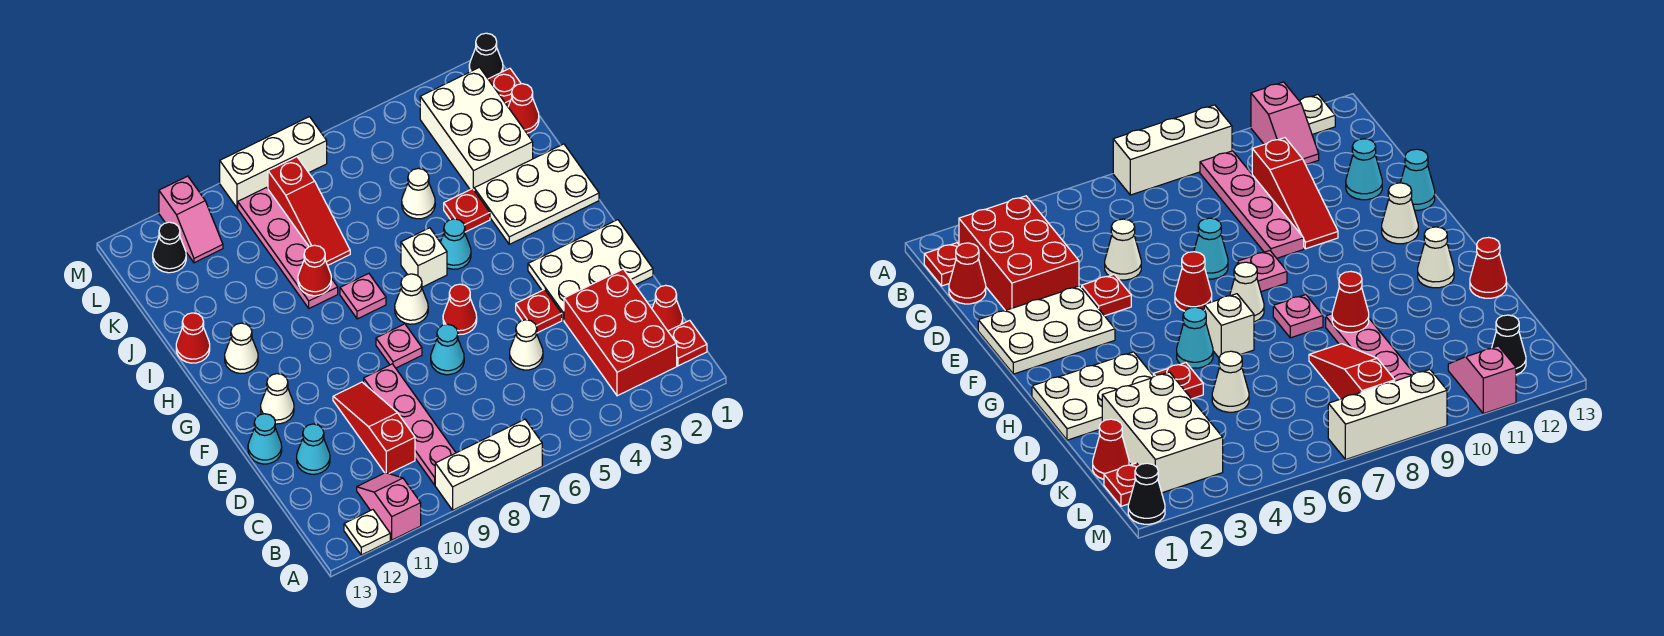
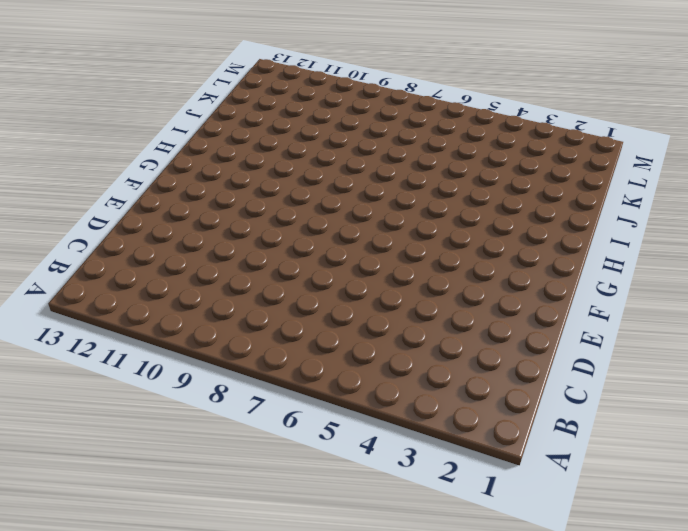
none -> white brick A7:A9 level 1
none -> pink slope A11:B11 level 1 top A
none -> white plate A12 level 1
none -> red plate B1 level 1

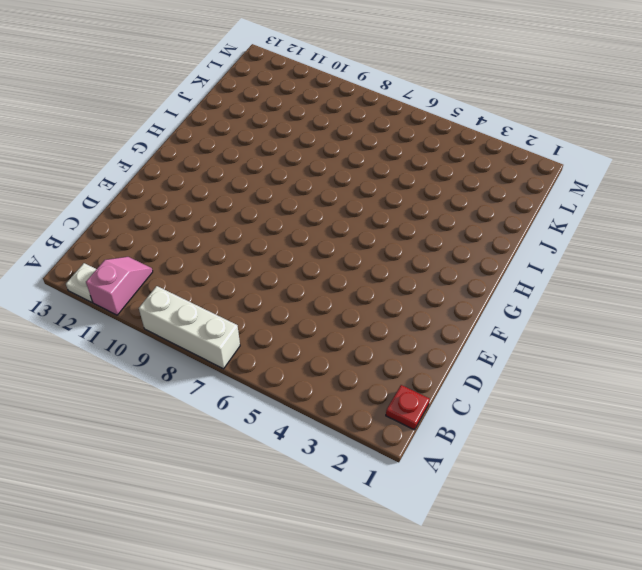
none -> red brick B2:D3 level 1
none -> pink plate B9:E9 level 1
none -> red cone C1 level 1
none -> red slope C10:E10 level 1 top C

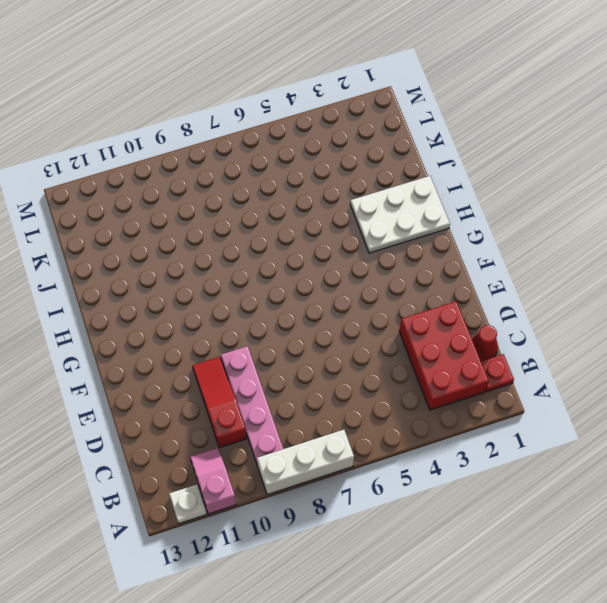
none -> white cone D5 level 1
none -> cyan cone D12 level 1
none -> white plate E1:F3 level 1
none -> red plate E4 level 1

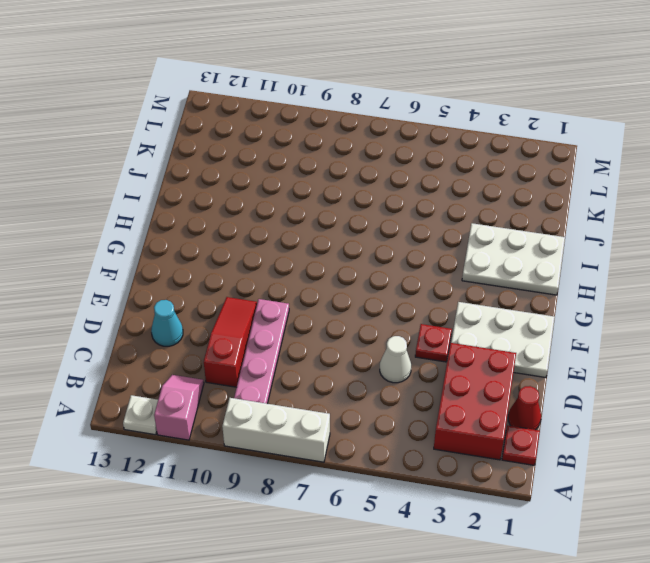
none -> cyan cone E7 level 1
none -> cyan cone E13 level 1
none -> red cone F6 level 1
none -> pink plate F8 level 1

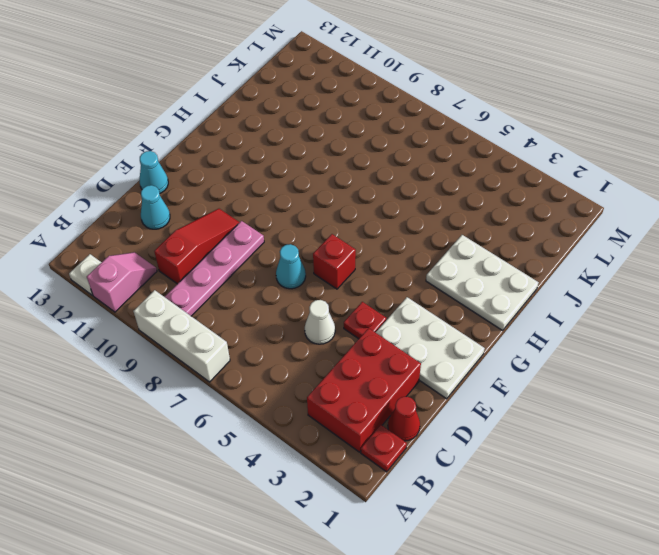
red brick F6 level 1 -> red cone F6 level 1
none -> pink plate F8 level 1
none -> white cone F12 level 1
none -> white cone G7 level 1
none -> cyan cone H5 level 1

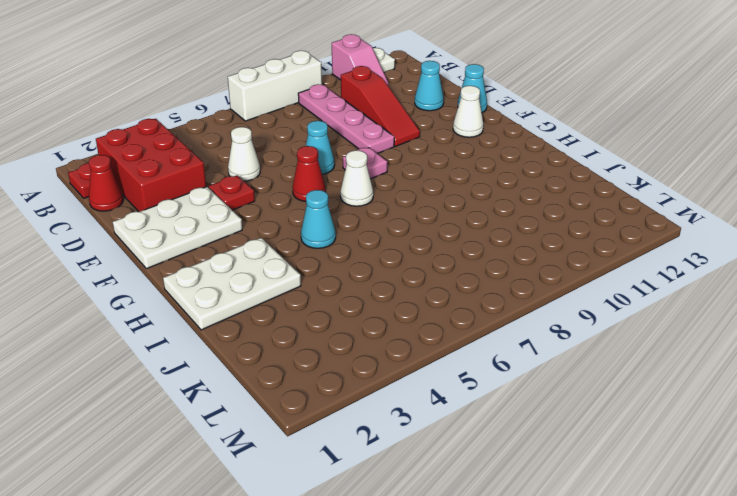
none -> white brick H6 level 1
none -> pink plate H8 level 1
none -> white cone H12 level 1
none -> red plate I4 level 1

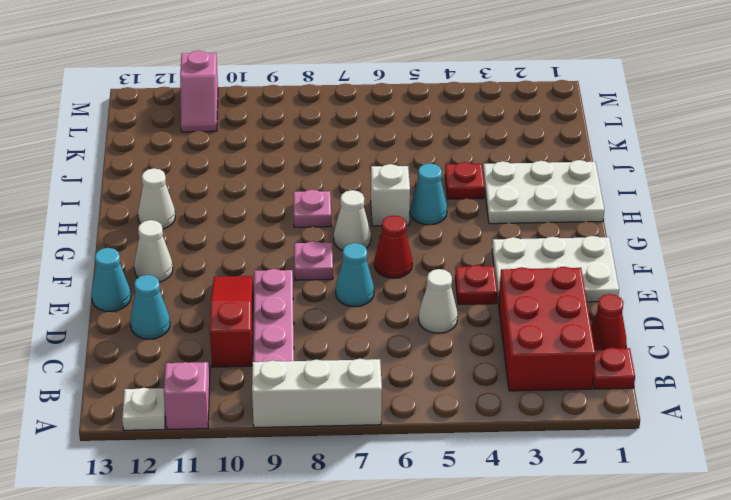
none -> pink plate I9:L9 level 1
none -> red cone I13 level 1
none -> white brick J2:L3 level 1
none -> white cone J5 level 1

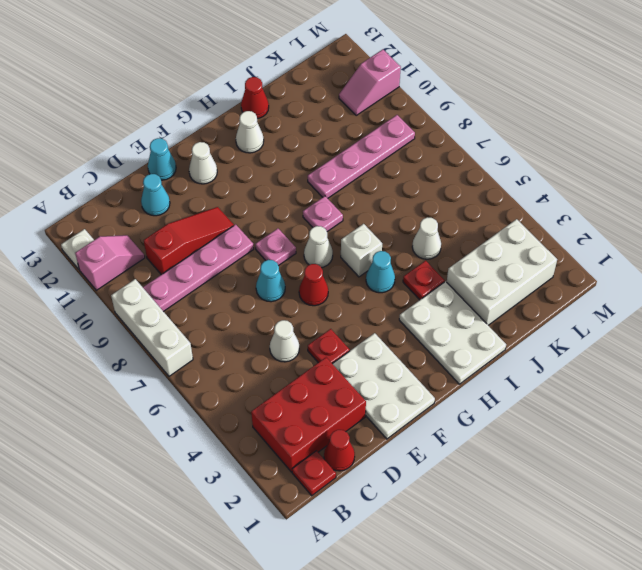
none -> red slope J8:L8 level 1 top L
none -> red cone K1 level 1
none -> red plate L1 level 1
none -> black cone L12 level 1

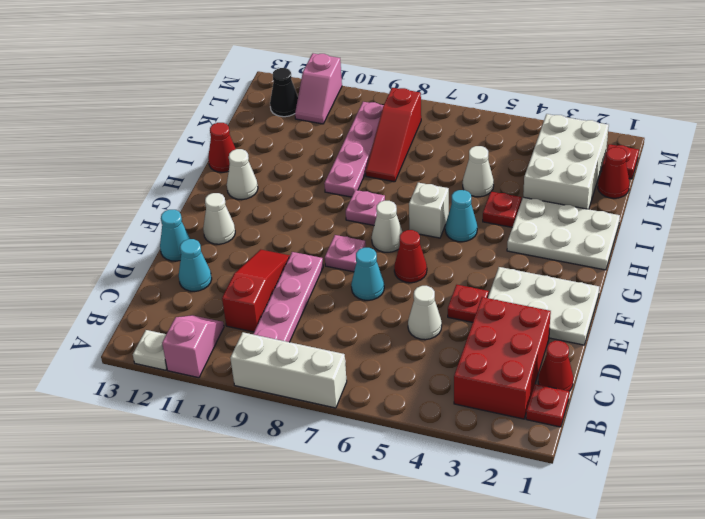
none -> black cone M1 level 1
none -> white brick M7:M9 level 1
none -> red cone I9 level 2

